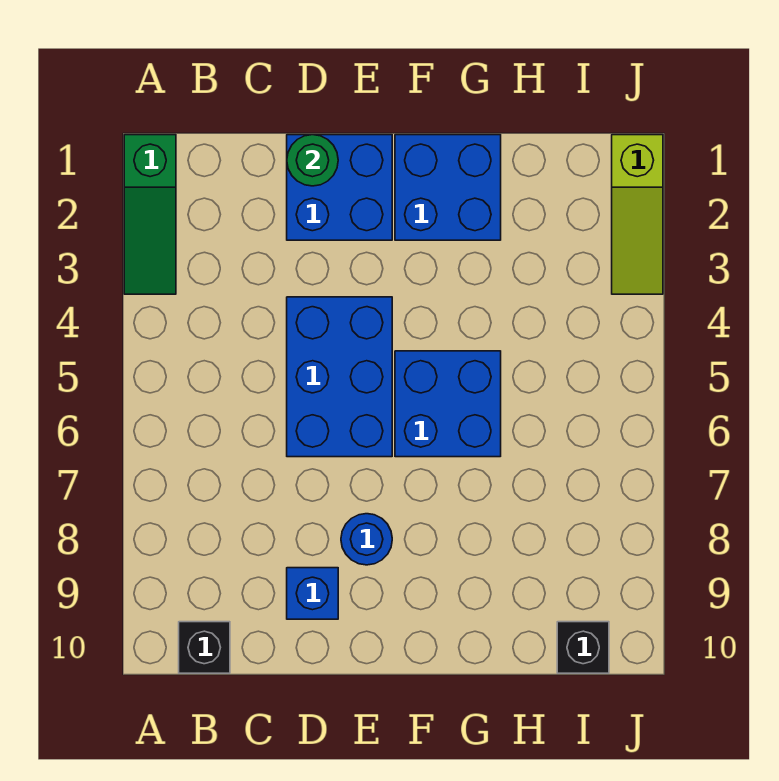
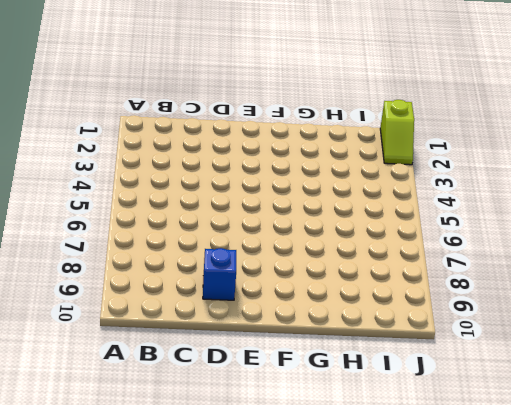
lime slope J1:J2 level 1 top 1 -> lime slope J1:J3 level 1 top 1
none -> green slope A1:A3 level 1 top 1
none -> black brick B10 level 1

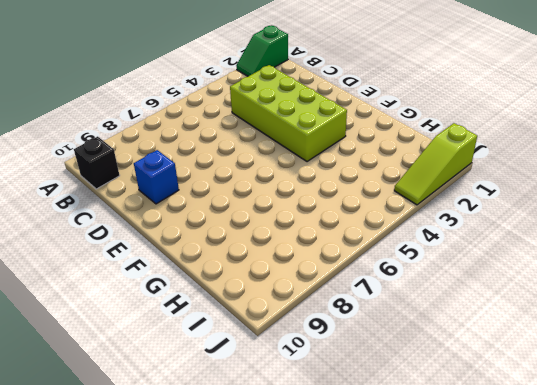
green slope A1:A2 level 1 top 1 -> green slope A1:A3 level 1 top 1
lime brick C3:F4 level 1 -> blue brick D4:E6 level 1
none -> blue brick D1:E2 level 1
none -> blue round brick E8 level 1

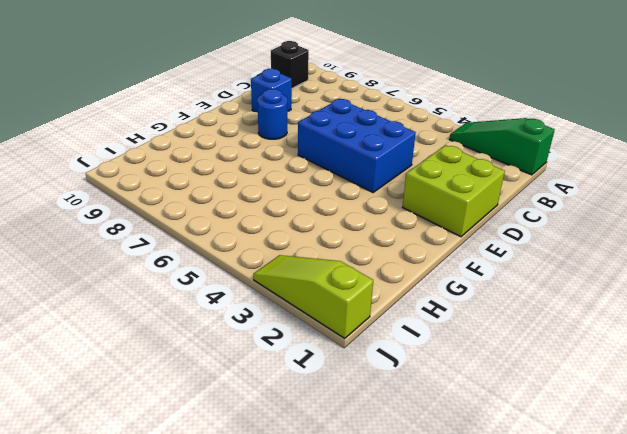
lime brick D1:E2 level 1 -> blue brick D1:E2 level 1
none -> blue brick F1:G2 level 1
none -> blue brick F5:G6 level 1

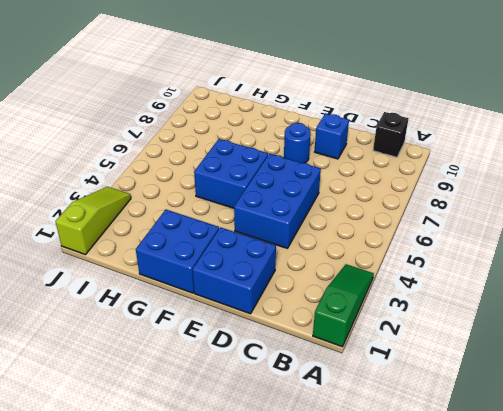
none -> black brick I10 level 1
none -> green round brick D1 level 2

